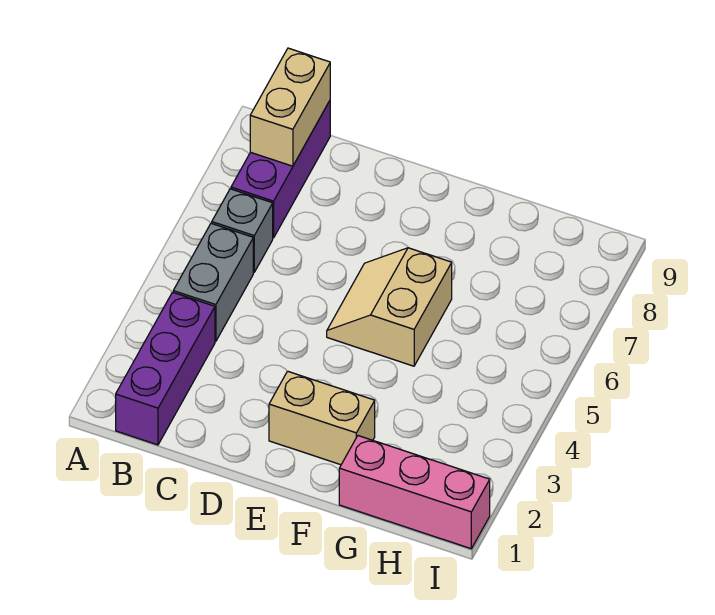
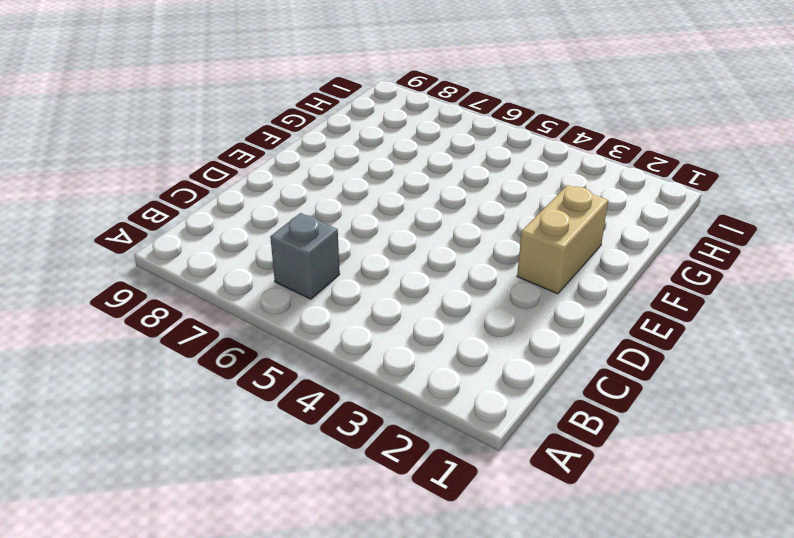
none -> purple brick B1:B3 level 1
none -> grey brick B4:B5 level 1

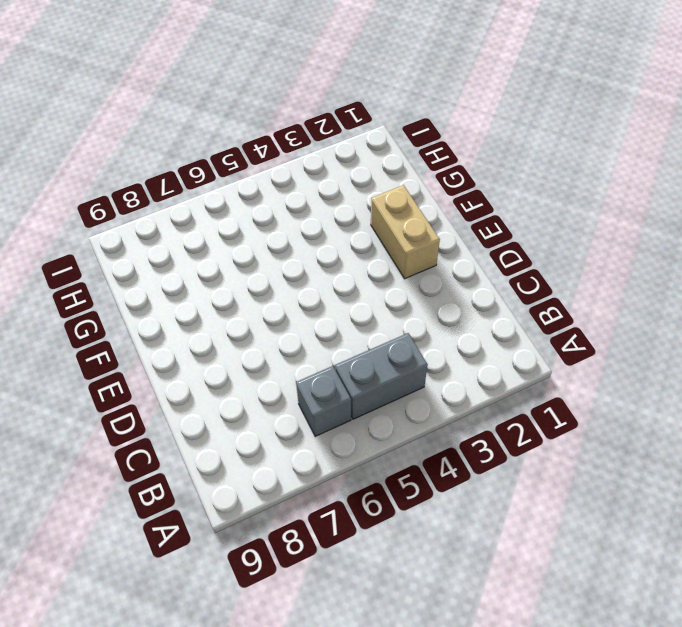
none -> purple brick B1:B3 level 1
none -> purple brick B7:B9 level 1

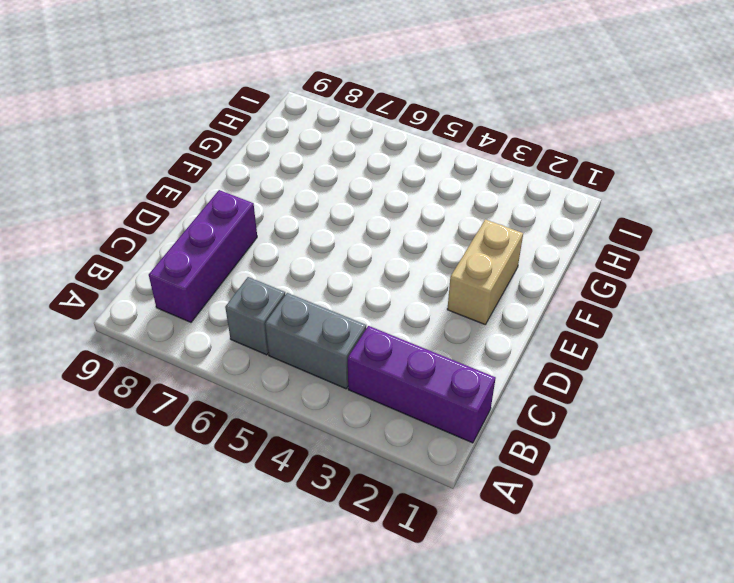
purple brick B8:D8 level 1 -> purple brick B7:B9 level 1
none -> tan slope E5:F6 level 1 top F
none -> pink brick G1:I1 level 1

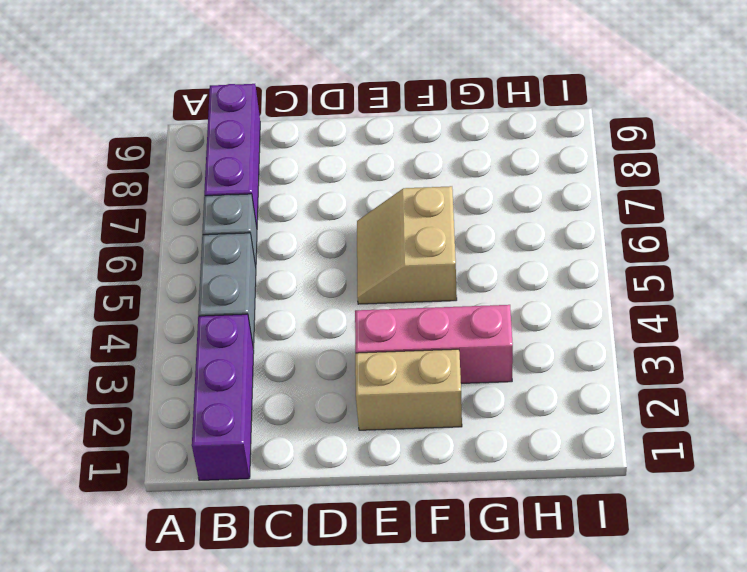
pink brick E3:G3 level 1 -> pink brick G1:I1 level 1
none -> tan brick B8:B9 level 2

